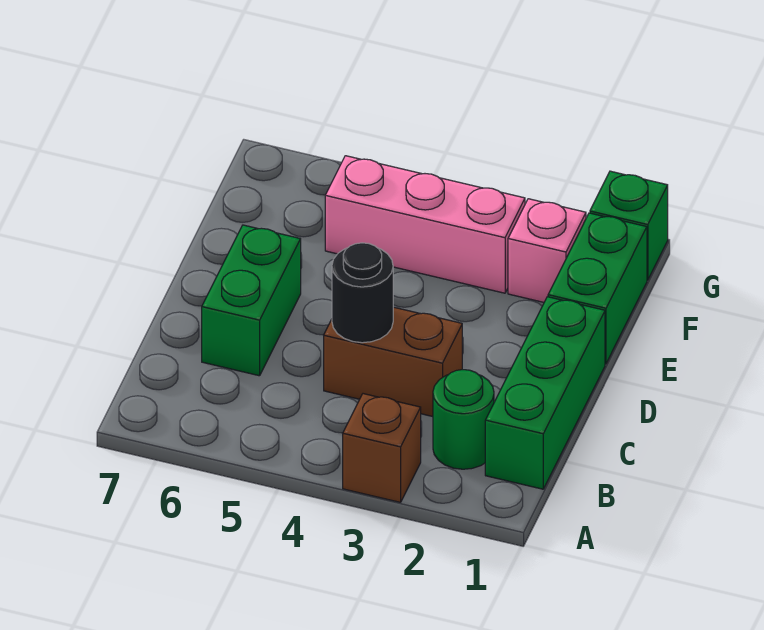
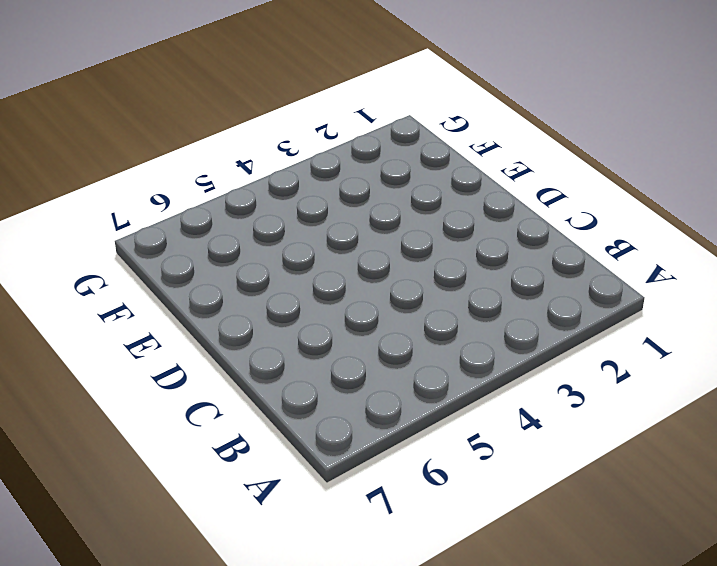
none -> brown brick A3 level 1
none -> green brick B1:D1 level 1

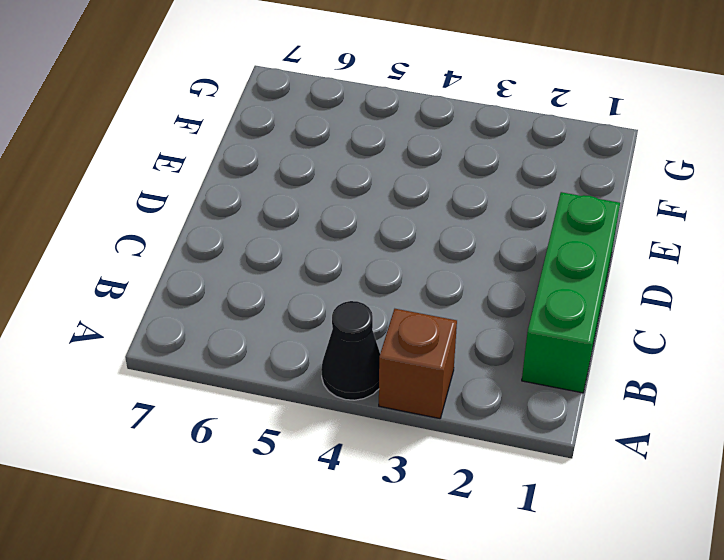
black cone A4 level 1 -> none
none -> green round brick B2 level 1
none -> brown brick C3:C4 level 1

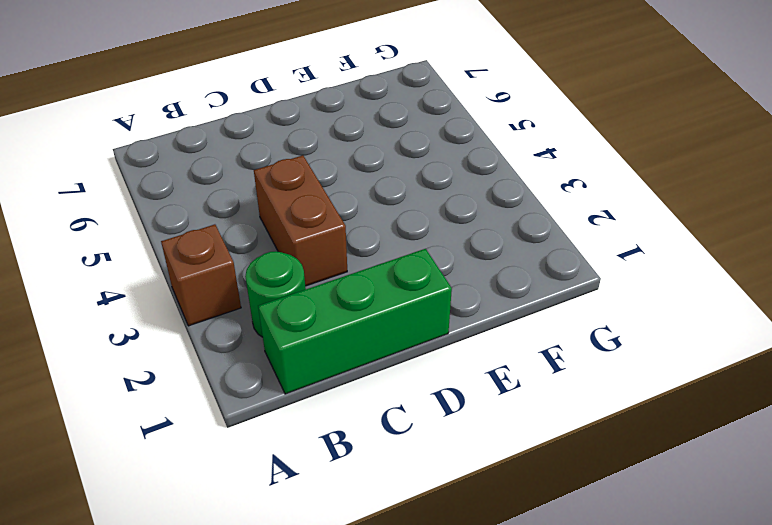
none -> green brick C6:D6 level 1
none -> green brick E1:F1 level 1

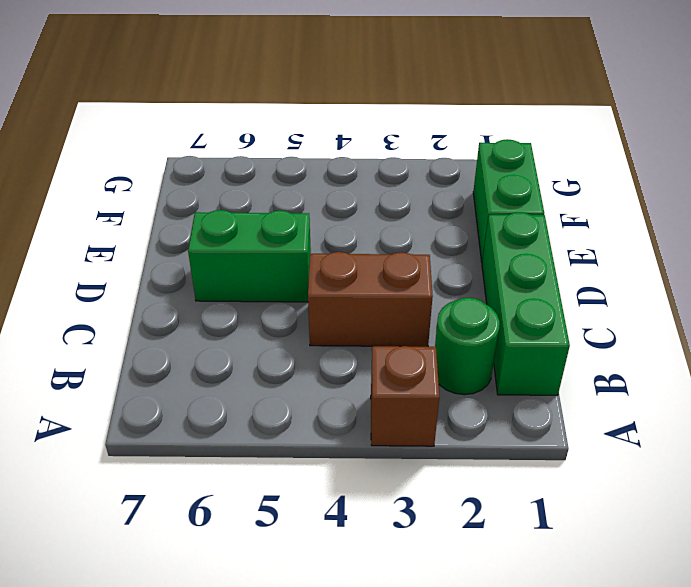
green brick D5:D6 level 1 -> green brick C6:D6 level 1
none -> pink brick F2 level 1
none -> pink brick F3:F5 level 1

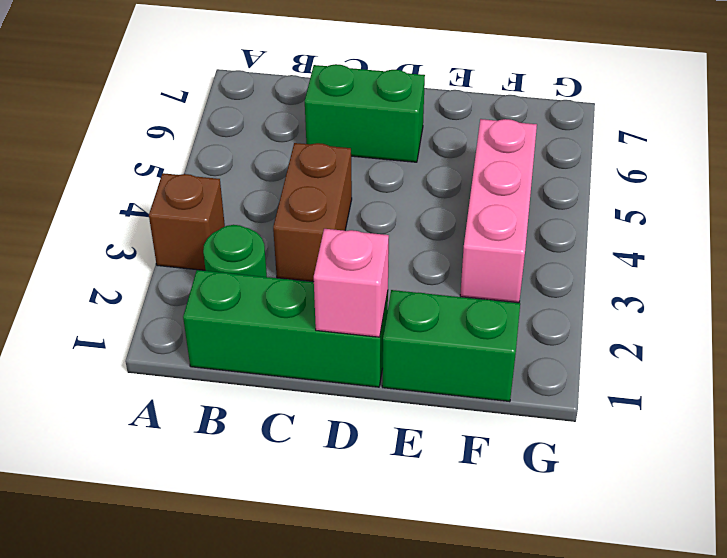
pink brick D1 level 2 -> pink brick F2 level 1
none -> green brick G1 level 1
none -> black round brick C4 level 2

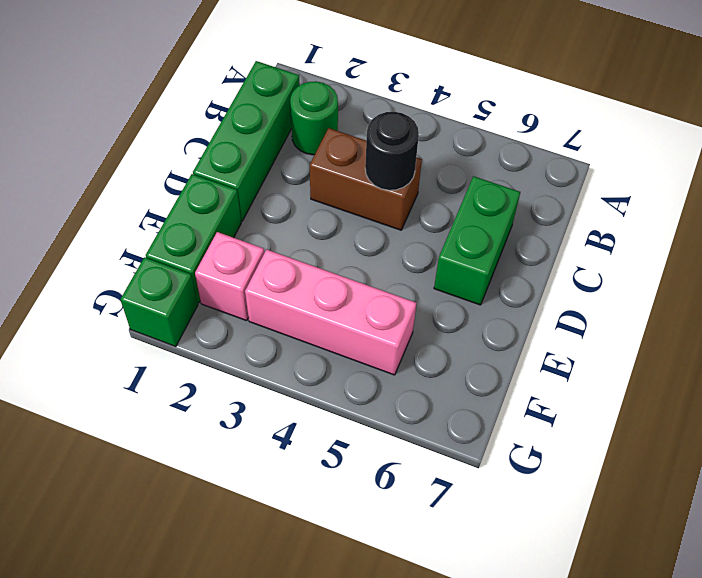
none -> brown brick A3 level 1

